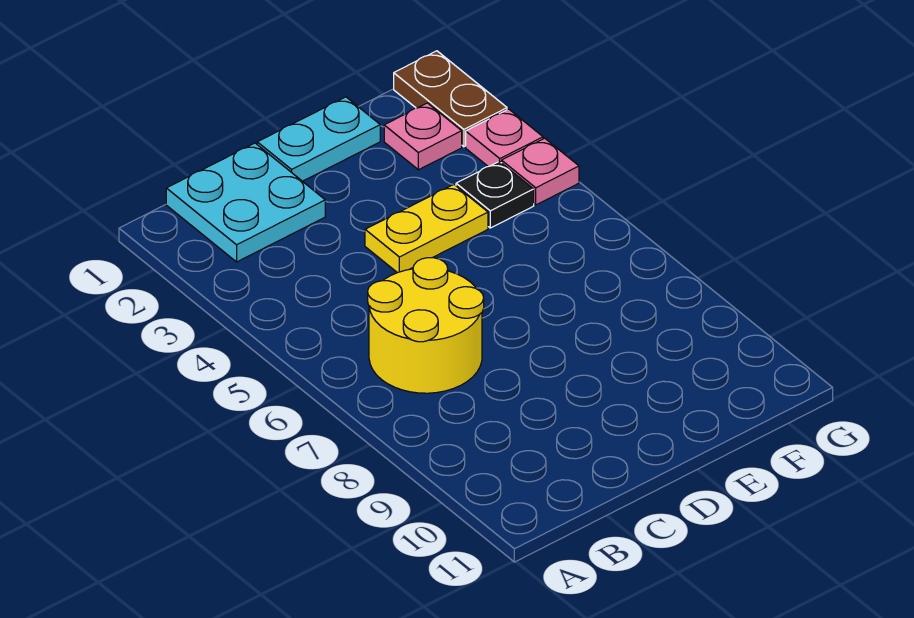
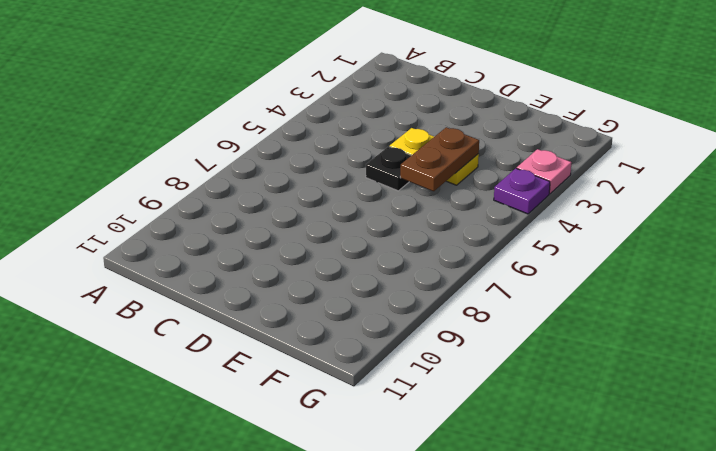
black plate D5 level 1 -> black plate F4 level 1
brown plate E4:E5 level 2 -> brown plate G1:G2 level 1
purple plate G4 level 1 -> pink plate G4 level 1
none -> cyan plate B1:C2 level 1
none -> yellow round brick B6:C7 level 1

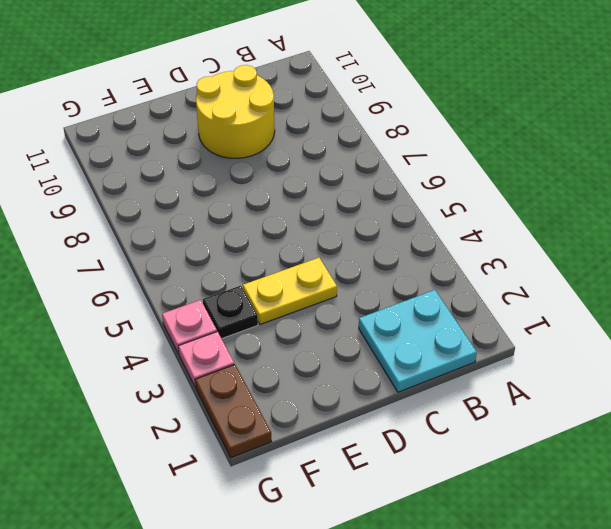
yellow round brick C9:D10 level 1 -> yellow round brick B6:C7 level 1
none -> cyan plate D1:E1 level 1
none -> pink plate F2 level 1

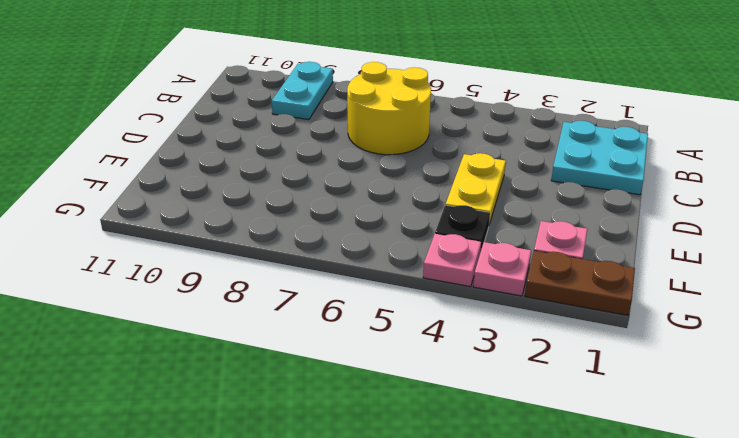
cyan plate A9:B9 level 1 -> cyan plate D1:E1 level 1

